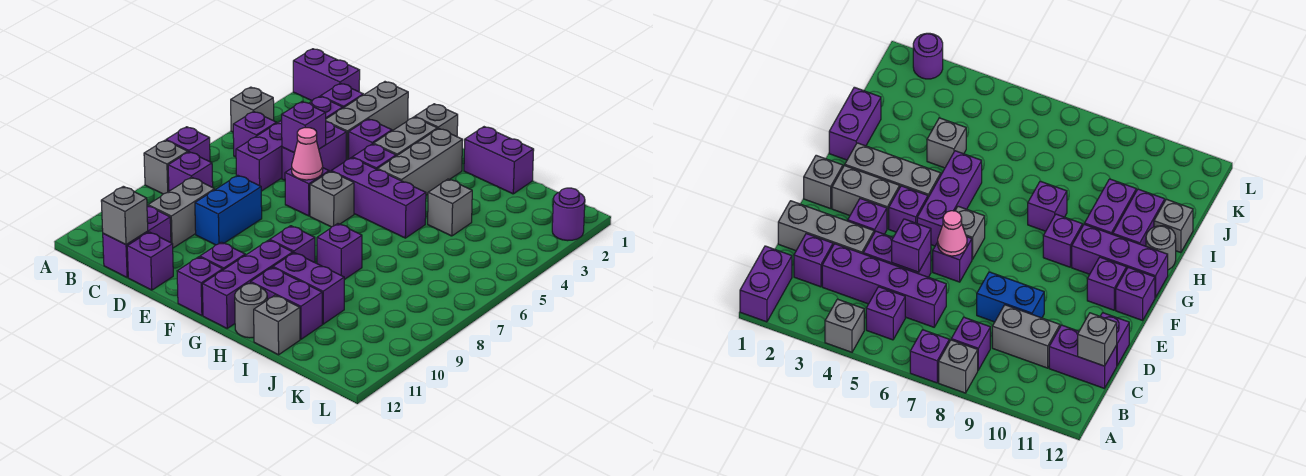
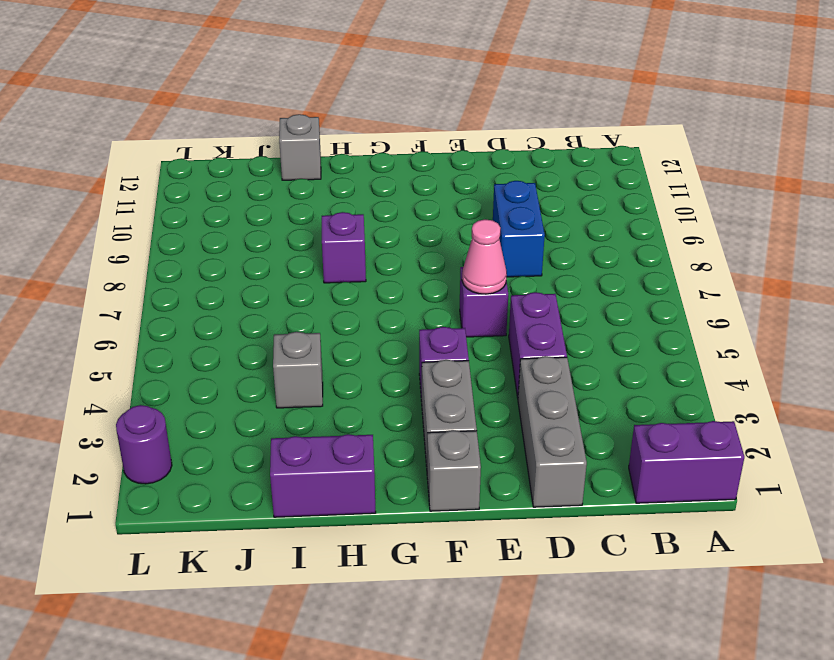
none -> grey brick A4 level 1
none -> purple brick A7 level 1
none -> grey brick A8 level 1
none -> purple brick B5 level 1

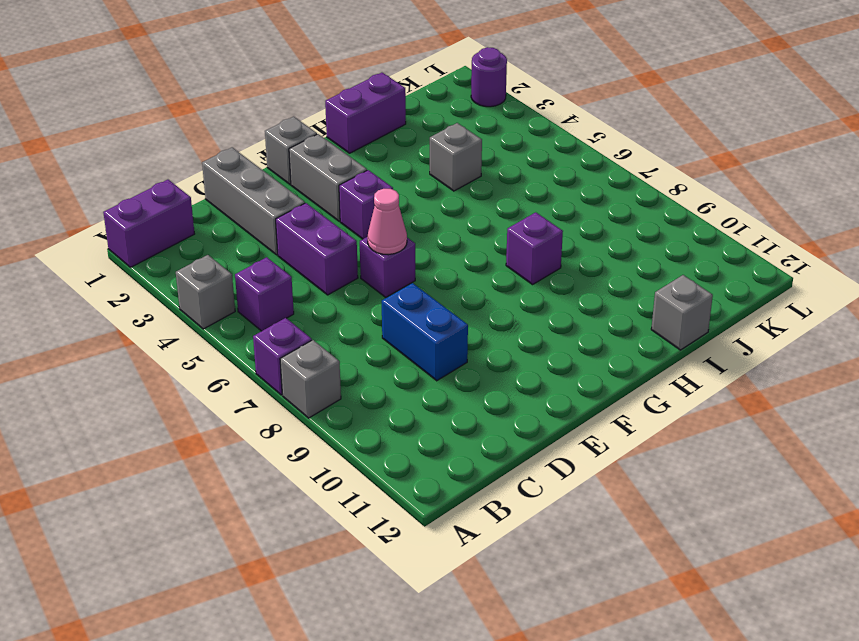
none -> purple brick B8 level 1
none -> purple brick C2 level 1
none -> purple brick C3:C6 level 1
none -> grey brick C9:C10 level 1

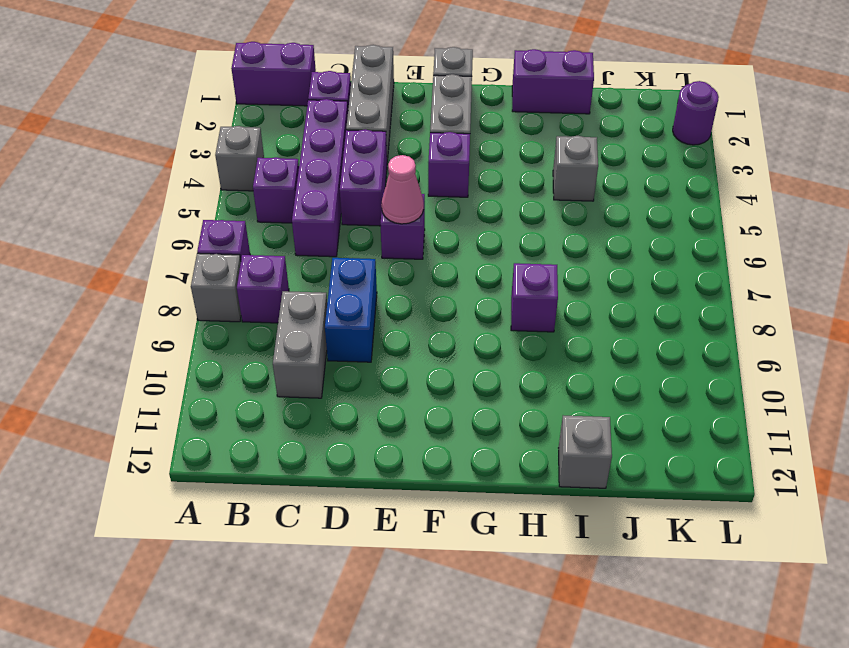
none -> purple brick C11:C12 level 1
none -> purple brick D12 level 1
none -> purple brick E3 level 1
none -> purple brick F5:H5 level 1

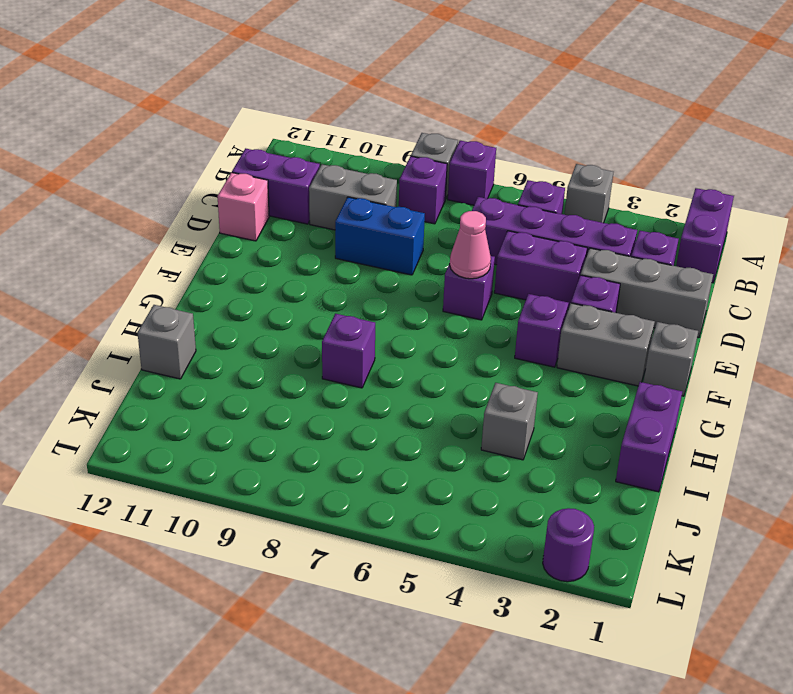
pink brick D12 level 1 -> purple brick D12 level 1
none -> purple brick F5:H5 level 1
none -> grey brick F6 level 1
none -> purple brick F11 level 1
none -> purple brick F12 level 1

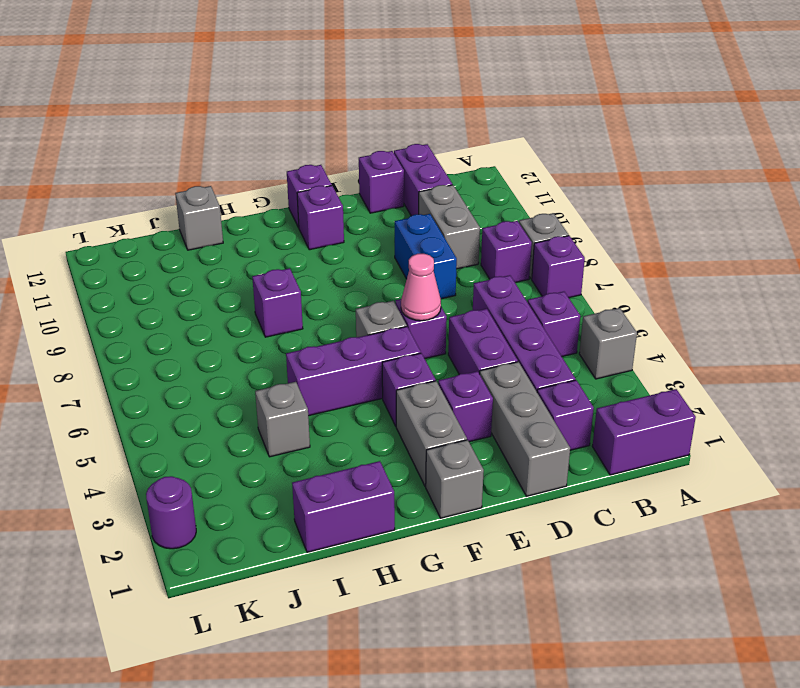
none -> grey brick G2:G4 level 1
none -> purple brick G9 level 1
none -> purple brick G10:G12 level 1
none -> purple brick H10:I10 level 1

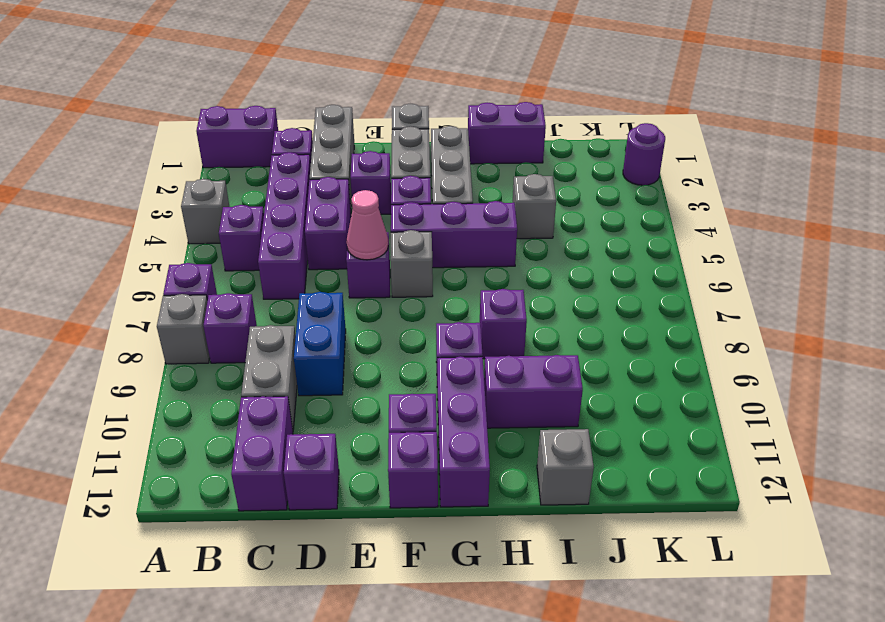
none -> purple brick H11:I11 level 1
none -> grey round brick H12 level 1
none -> grey brick C12 level 2
none -> purple brick D5 level 2

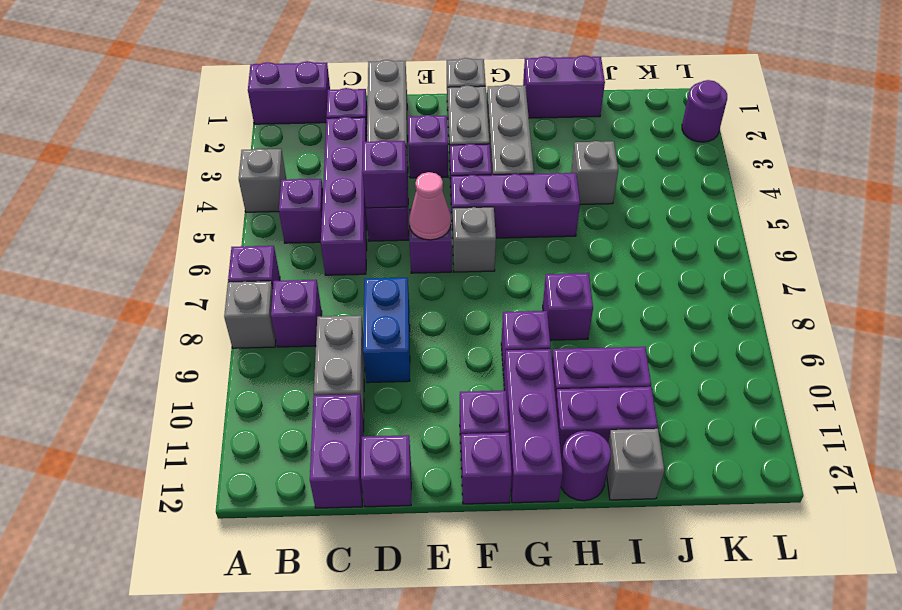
purple round brick H12 level 1 -> grey round brick H12 level 1
none -> grey brick C12 level 2

